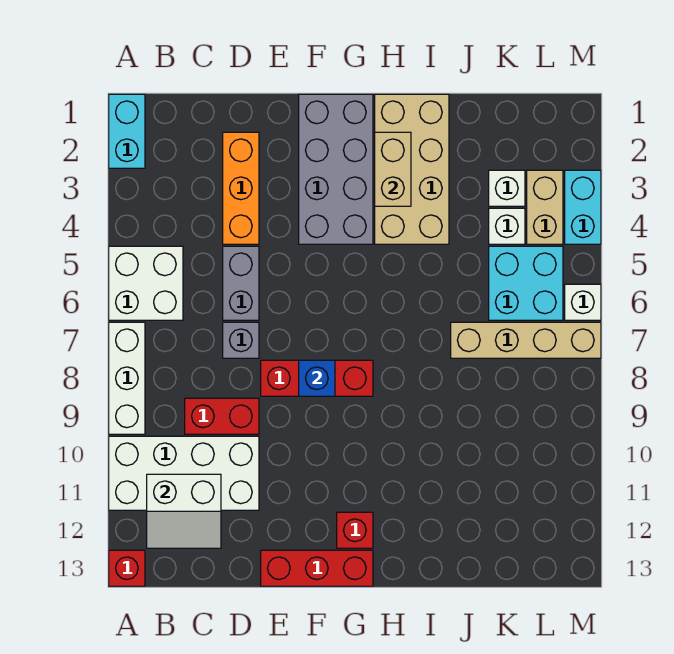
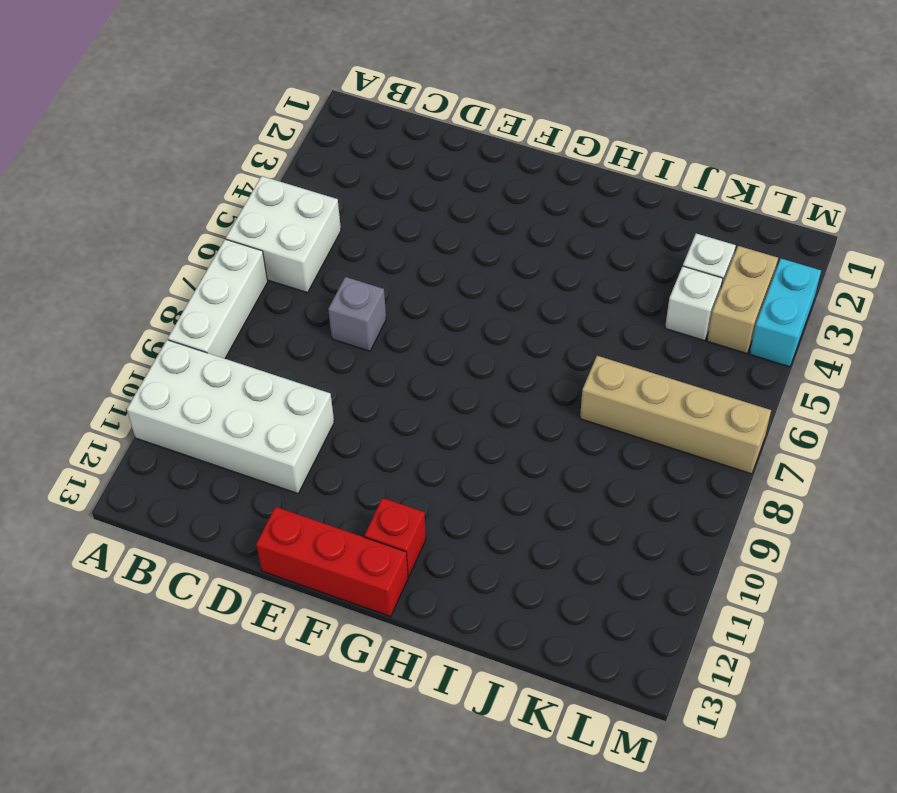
none -> cyan brick A1:A2 level 1
none -> red brick A13 level 1
none -> red brick C9:D9 level 1

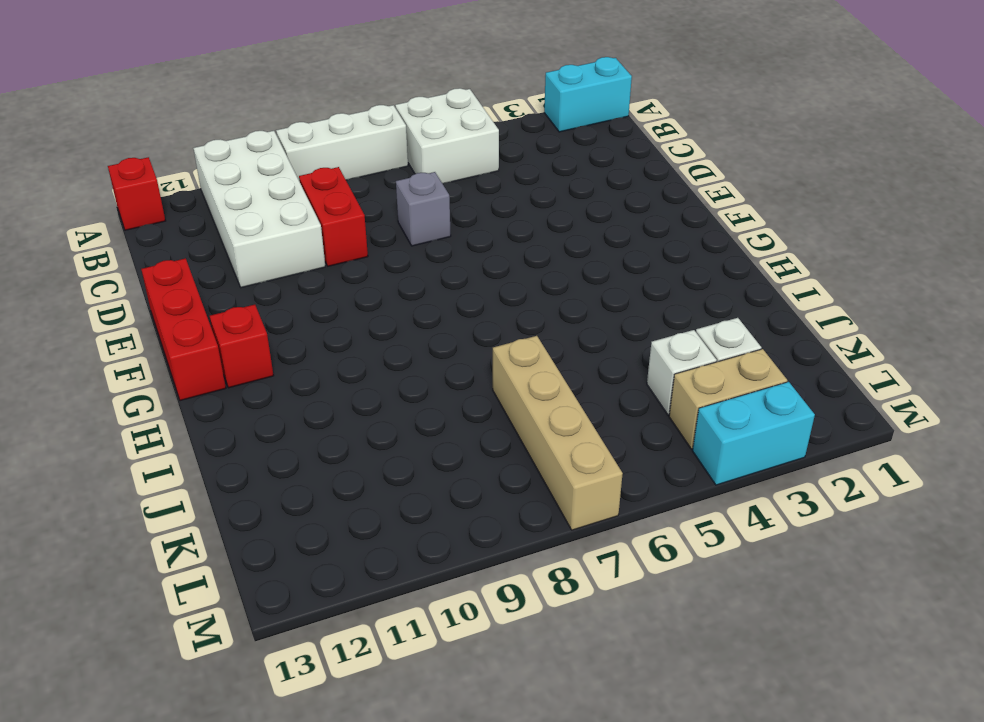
none -> orange brick D2:D4 level 1
none -> grey brick D5:D6 level 1
none -> red brick E8:G8 level 1

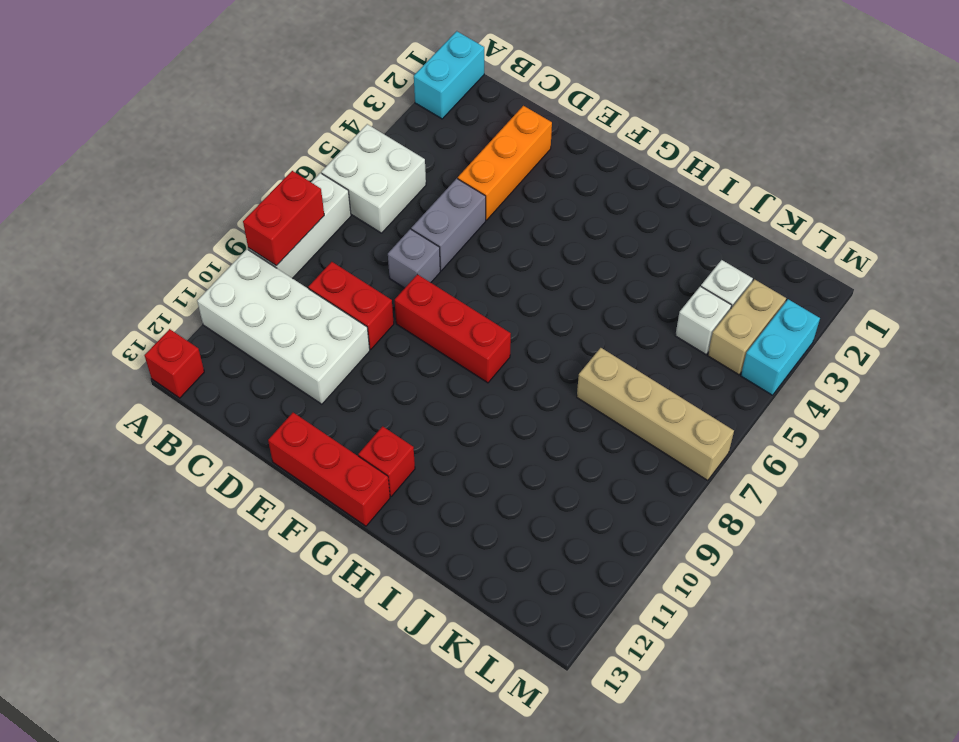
red brick A8:A9 level 2 -> none
none -> grey brick F1:G4 level 1
none -> tan brick H1:I4 level 1
none -> cyan brick K5:L6 level 1

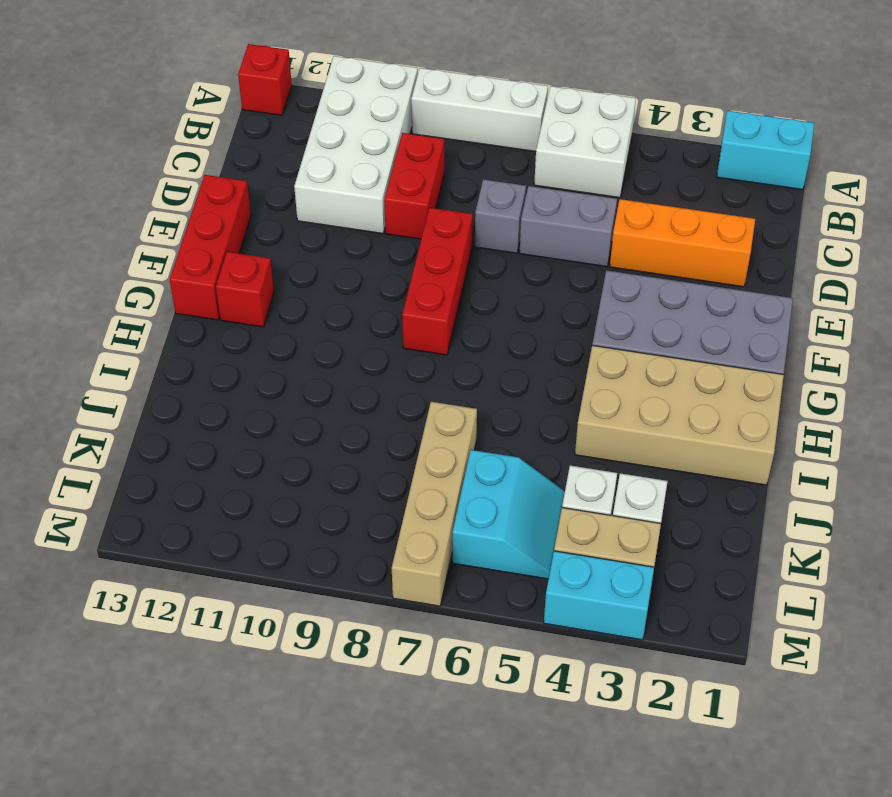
cyan slope K5:L6 level 1 top 6 -> cyan brick K5:L6 level 1
none -> white brick M6 level 1
none -> white slope B11:C12 level 2 top 11
none -> blue brick F8 level 2

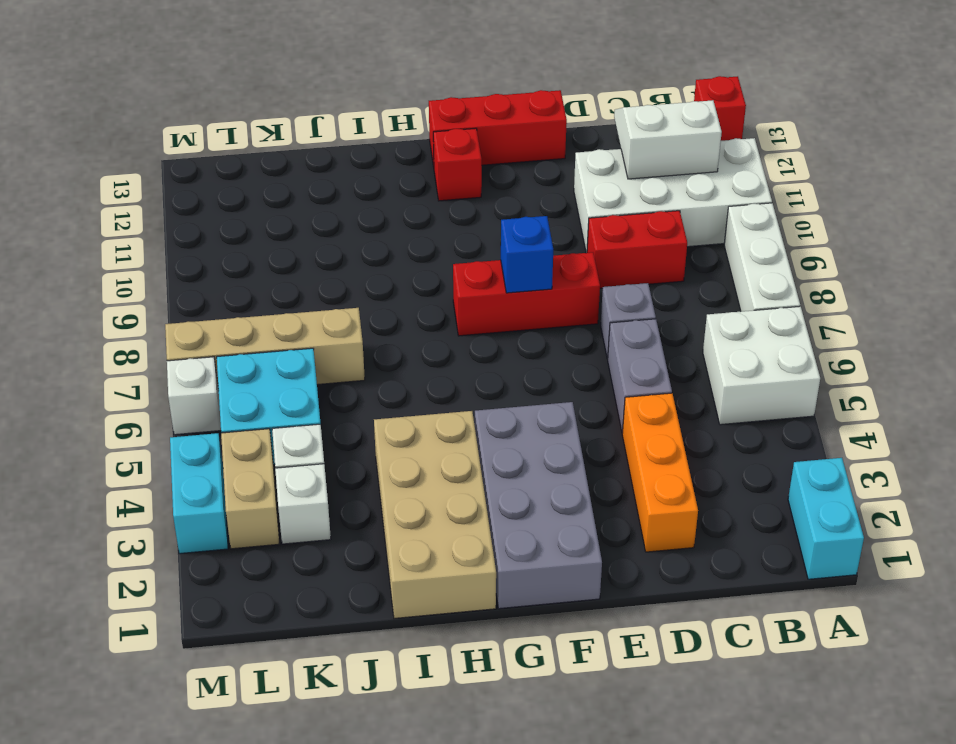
none -> tan brick H2:H3 level 2

